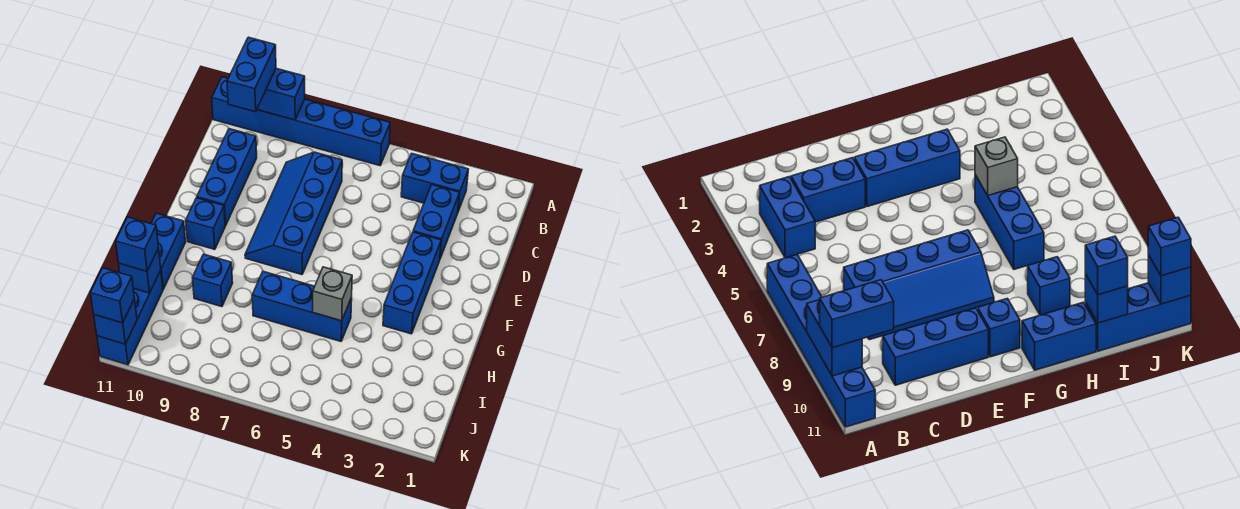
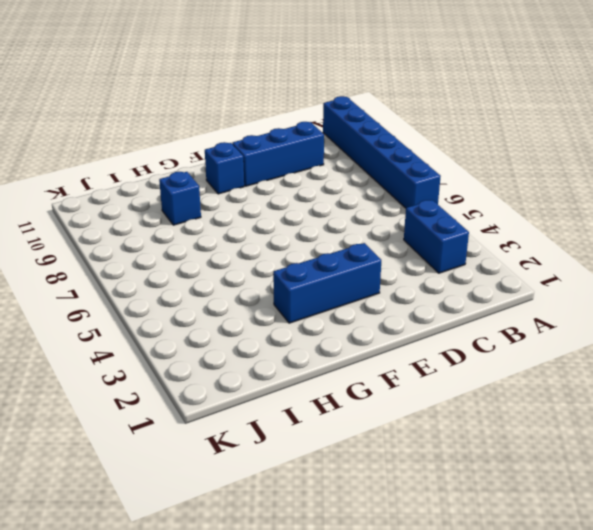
none -> blue brick C3:D3 level 1
none -> blue slope C7:F8 level 1 top 7
none -> blue brick G11:H11 level 1

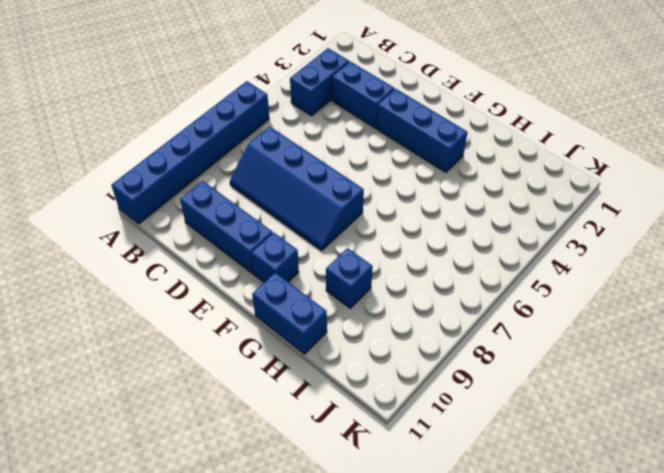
none -> blue brick H5:H7 level 1
none -> blue brick I11:K11 level 1
none -> blue brick A9:A10 level 2

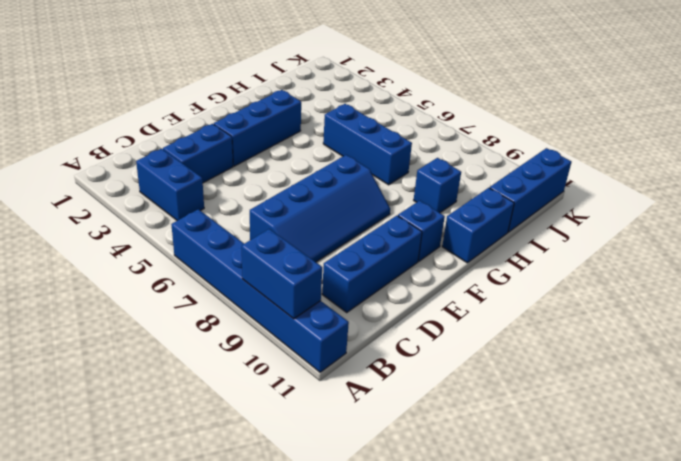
none -> grey brick H5 level 2
none -> blue brick I11 level 2
none -> blue brick K11 level 2

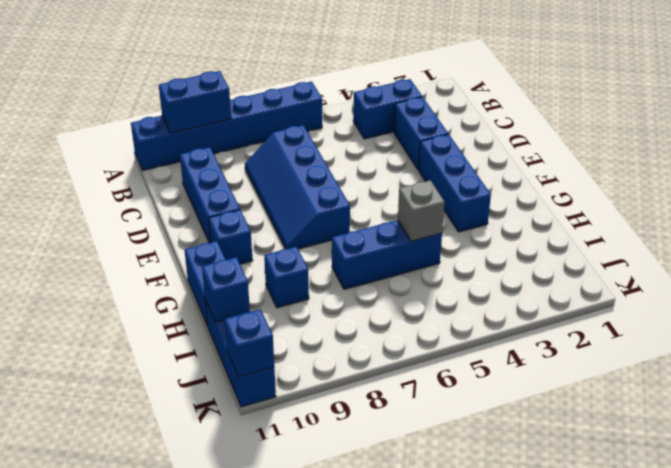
none -> blue brick A10:B10 level 3
none -> blue brick I11 level 3
none -> blue brick K11 level 3

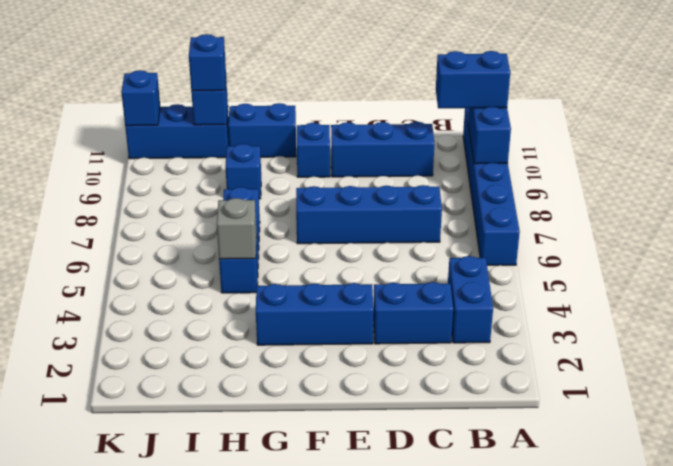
none -> blue brick K11 level 3

